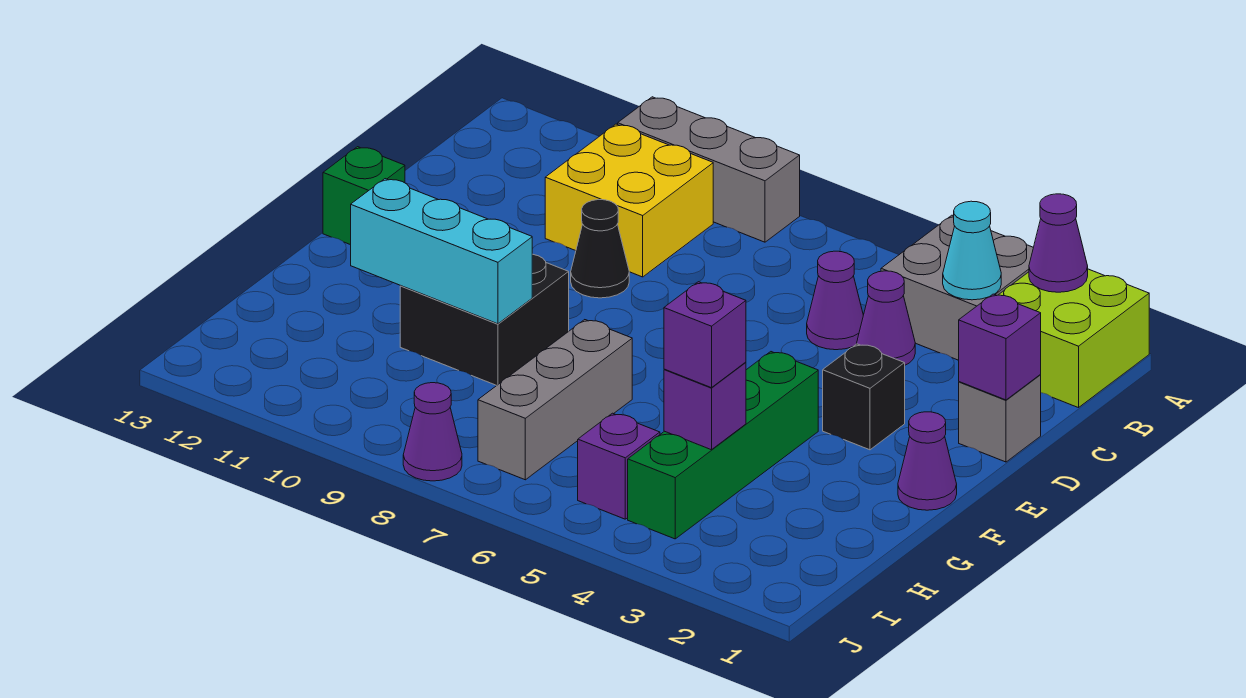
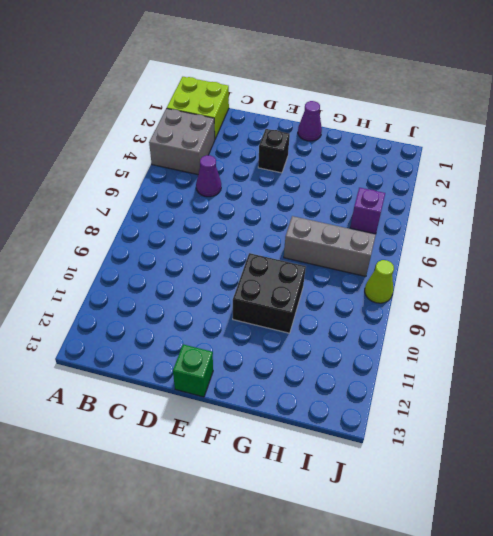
lime cone J8 level 1 -> purple cone J8 level 1
none -> grey brick A8:A10 level 1
none -> yellow brick B9:C10 level 1
none -> purple cone C4 level 1

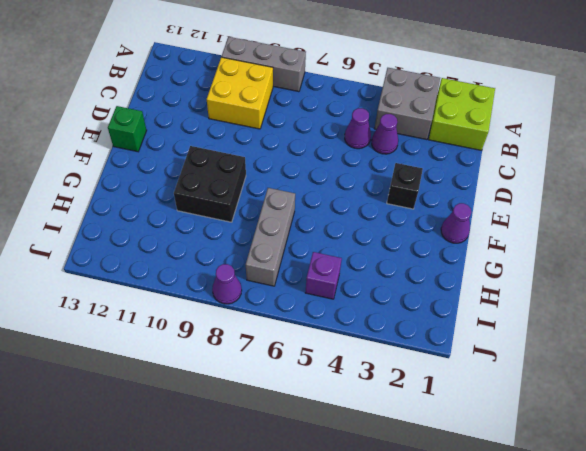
none -> grey brick D1 level 1
none -> black cone D9 level 1
none -> green brick F4:I4 level 1

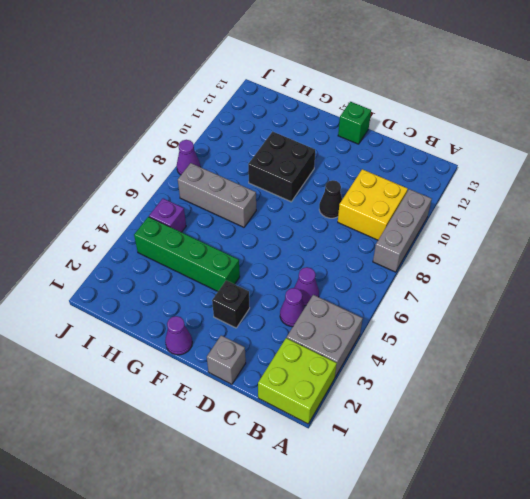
none -> purple cone A2 level 2
none -> cyan cone B3 level 2
none -> purple brick D1 level 2

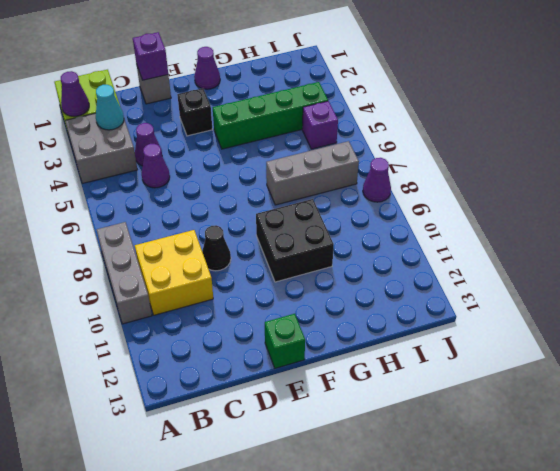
none -> cyan brick G9:G11 level 2
none -> purple brick H4 level 2
none -> purple brick H4 level 3

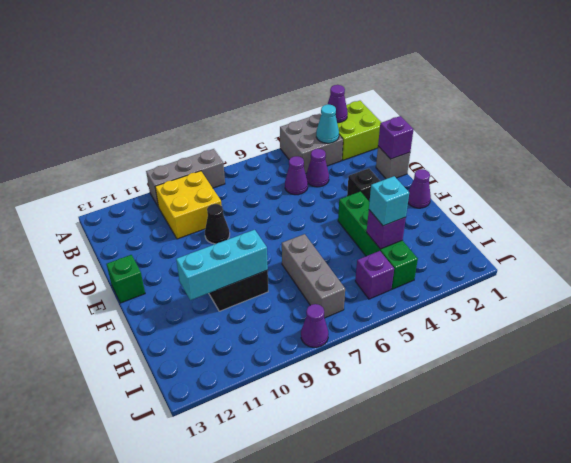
cyan brick H4 level 3 -> purple brick H4 level 3

